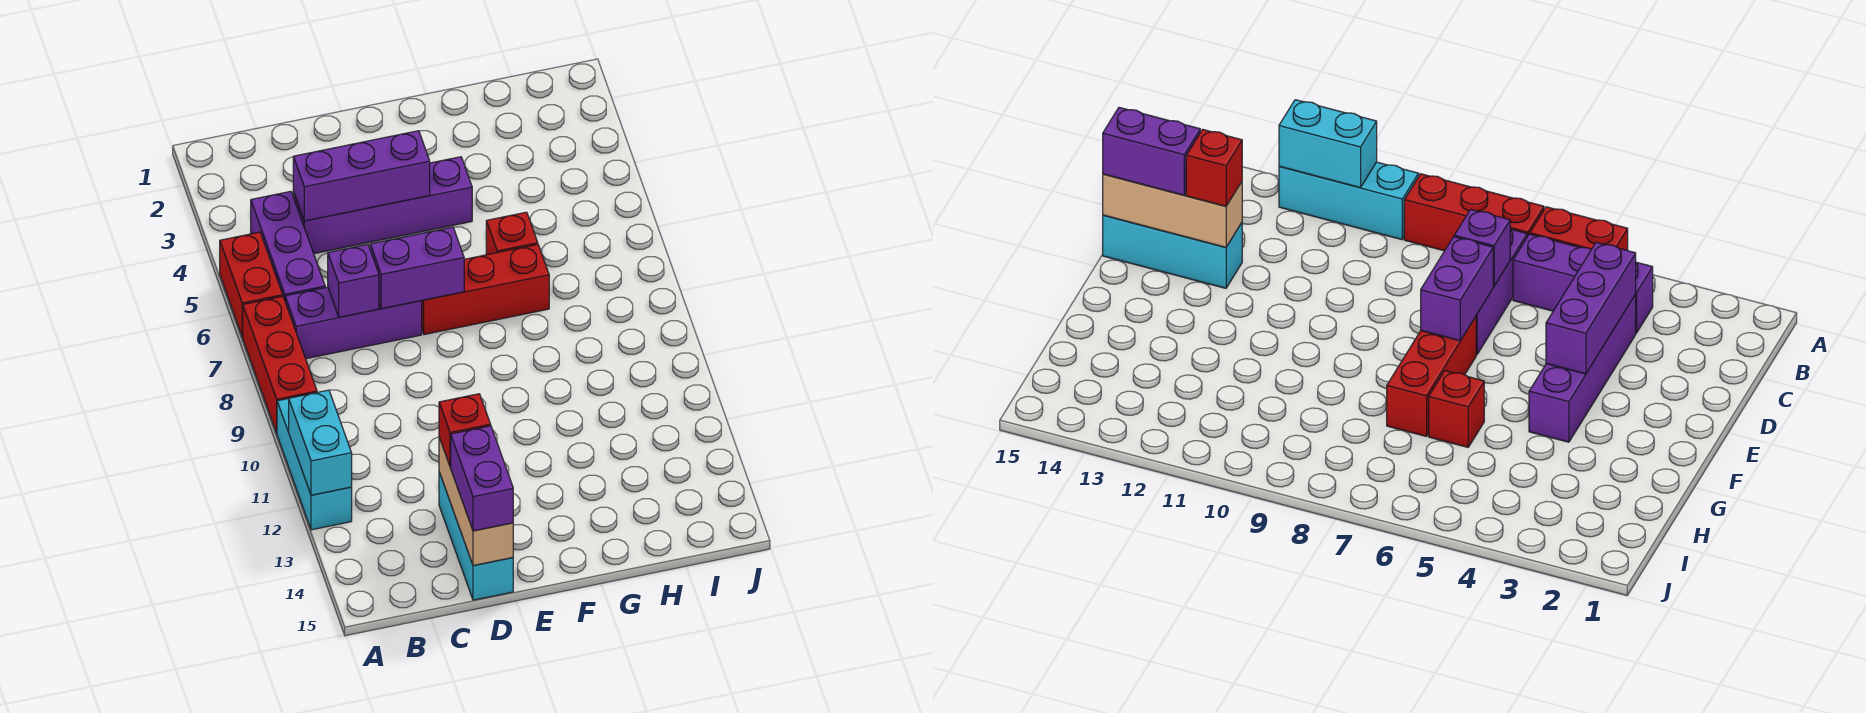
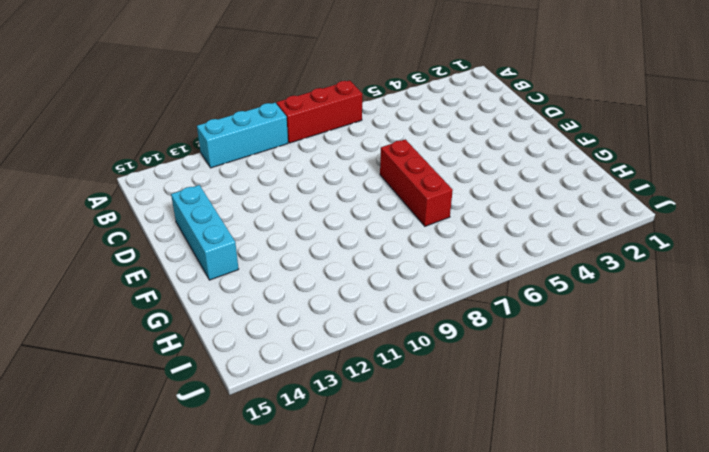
cyan brick D14:F14 level 1 -> cyan brick D13:D15 level 1
none -> red brick A5:A6 level 1
none -> purple brick B4:B6 level 1
none -> purple brick B7:D7 level 1

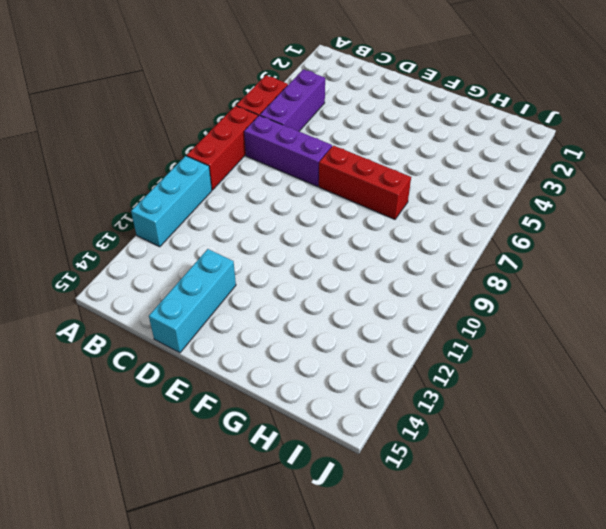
none -> purple brick C4:F4 level 1
none -> red brick G6 level 1
none -> cyan brick A11:A12 level 2

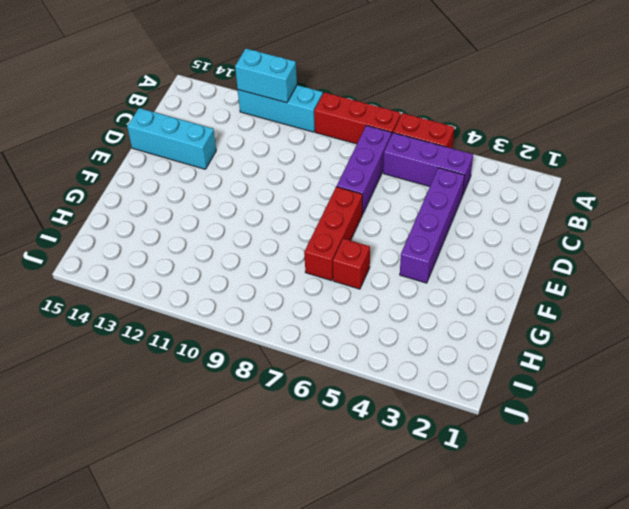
none -> purple brick C4:E4 level 2
none -> purple brick C7 level 2
none -> purple brick D7:E7 level 2

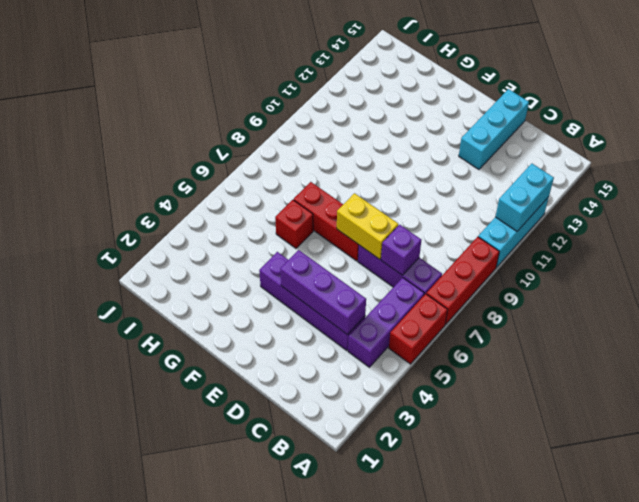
yellow brick D7:E7 level 2 -> purple brick D7:E7 level 2
none -> tan brick D13:D15 level 2
none -> red brick D13 level 3
none -> purple brick D14:D15 level 3

